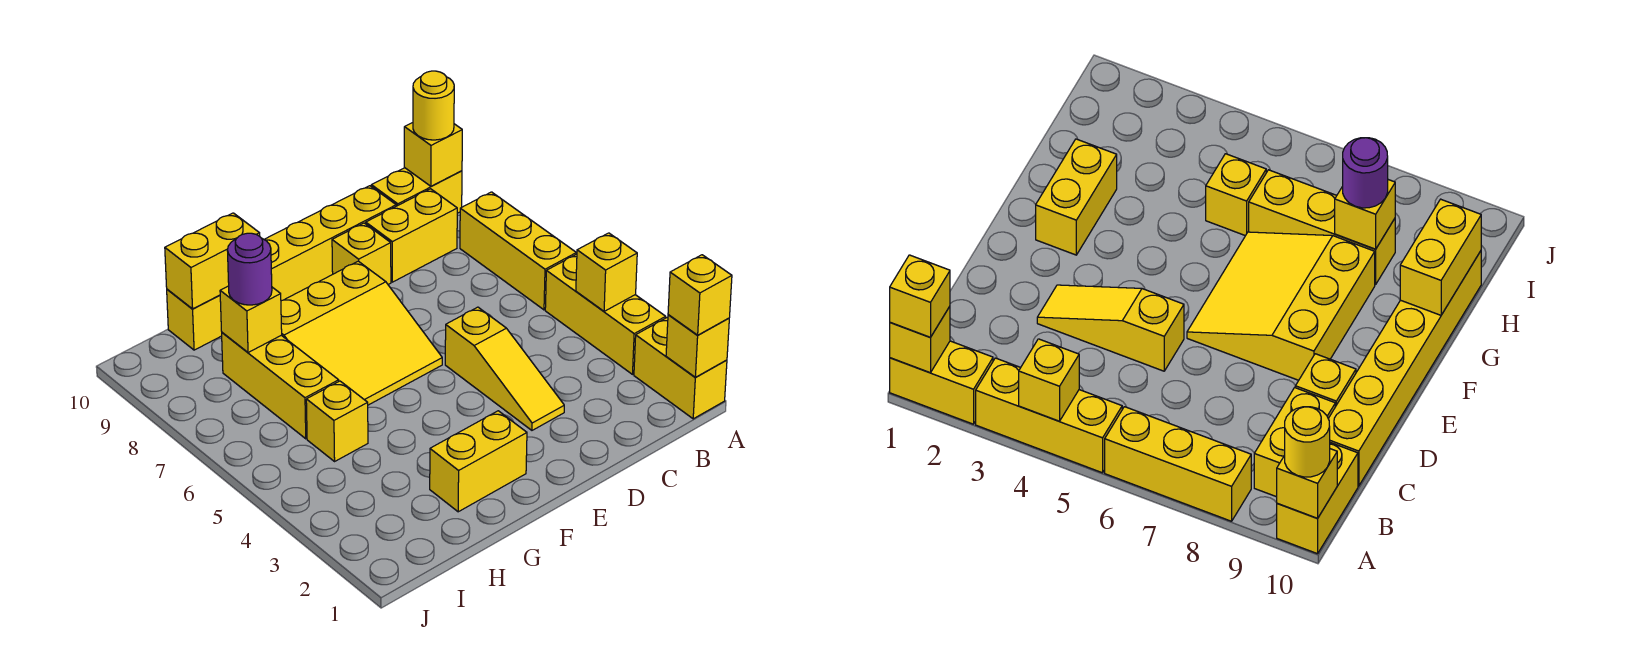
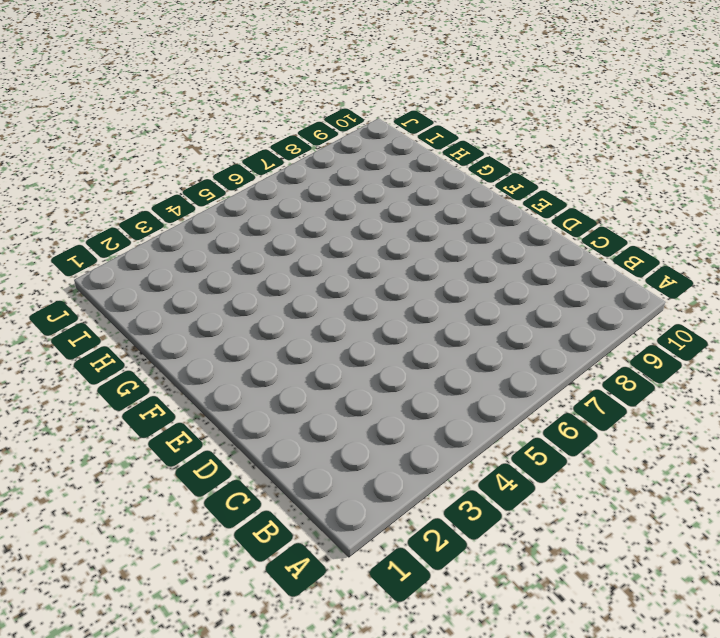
none -> yellow brick A1:A2 level 1
none -> yellow brick A3:A5 level 1
none -> yellow brick A6:A8 level 1

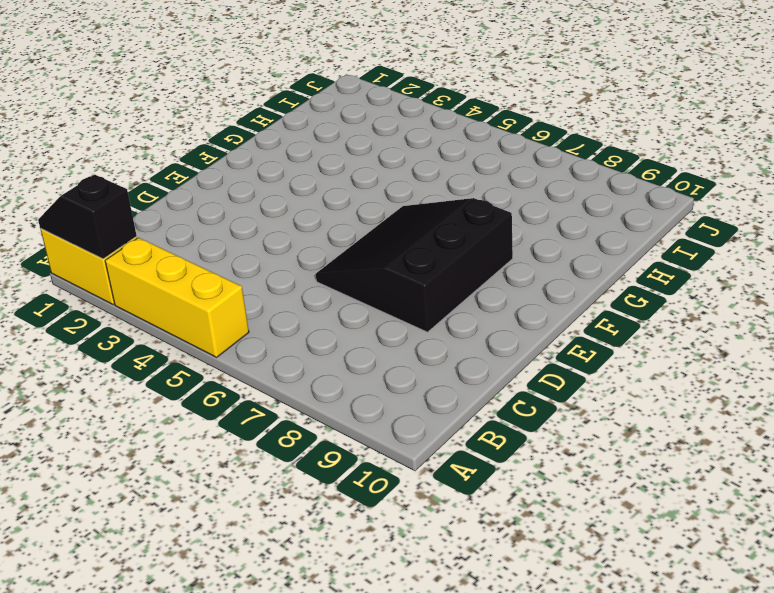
black slope A1:A2 level 2 top 2 -> yellow brick A1 level 2
black slope D6:F8 level 1 top 8 -> yellow slope E6:G8 level 1 top 8
none -> yellow brick A6:A8 level 1
none -> yellow brick A10:B10 level 1
none -> yellow brick B9:C9 level 1

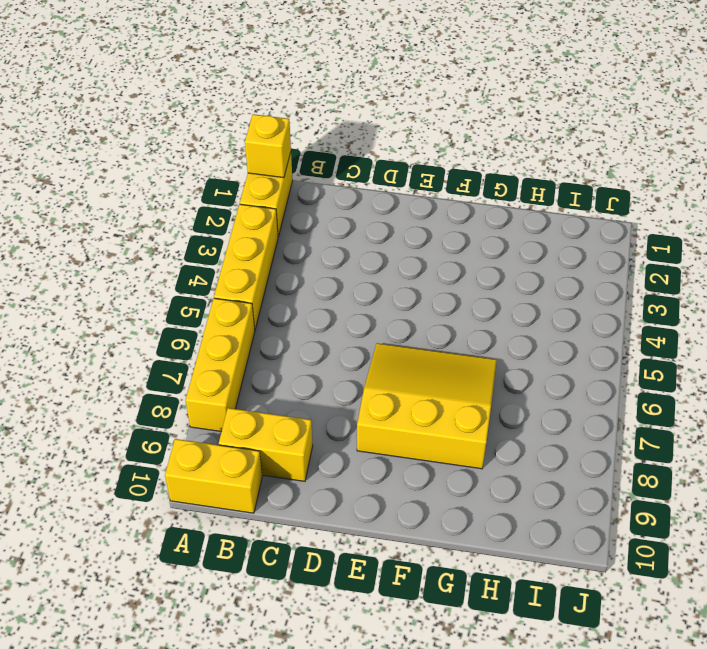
none -> yellow brick C10:H10 level 1
none -> yellow slope D3:D5 level 1 top 5
none -> yellow brick D9 level 1

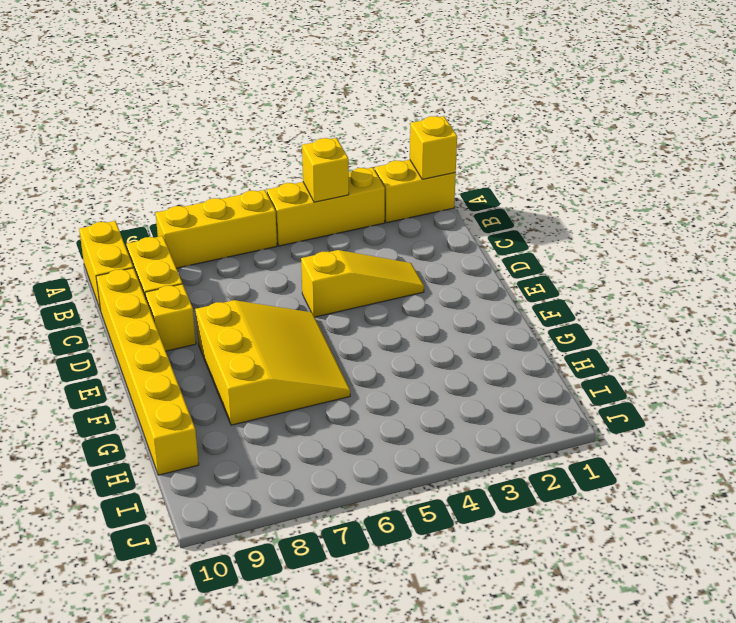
none -> yellow brick F2:G2 level 1
none -> yellow brick H5 level 1
none -> yellow brick H6:H8 level 1

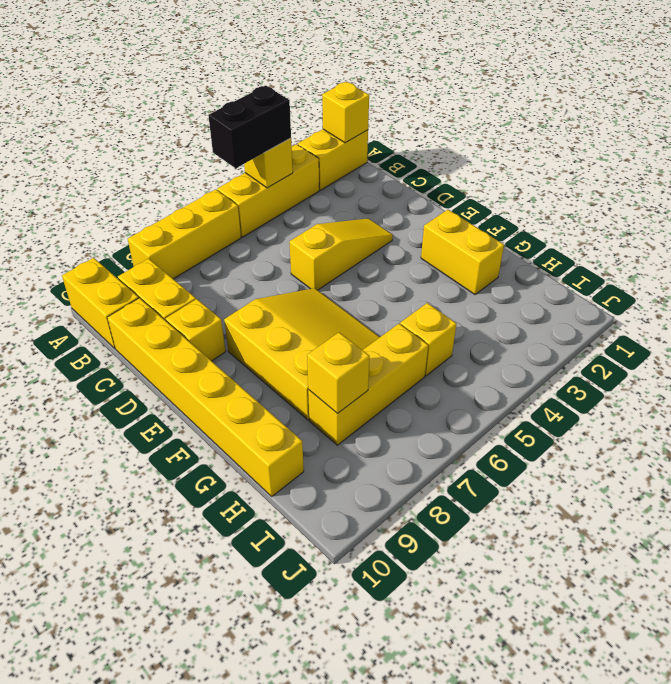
black brick A4:A5 level 3 -> none
none -> yellow brick A10 level 2
none -> yellow brick G10:H10 level 2
none -> yellow brick A1 level 3

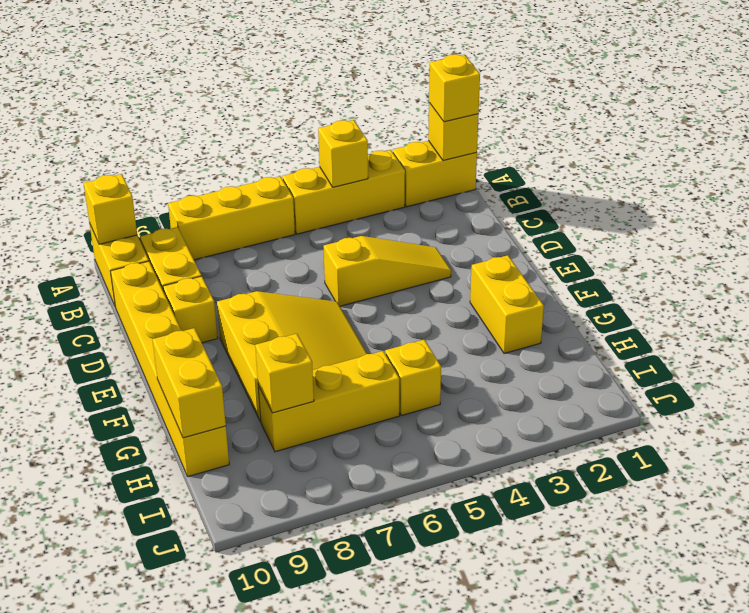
none -> yellow round brick A10 level 3
none -> purple round brick H8 level 3

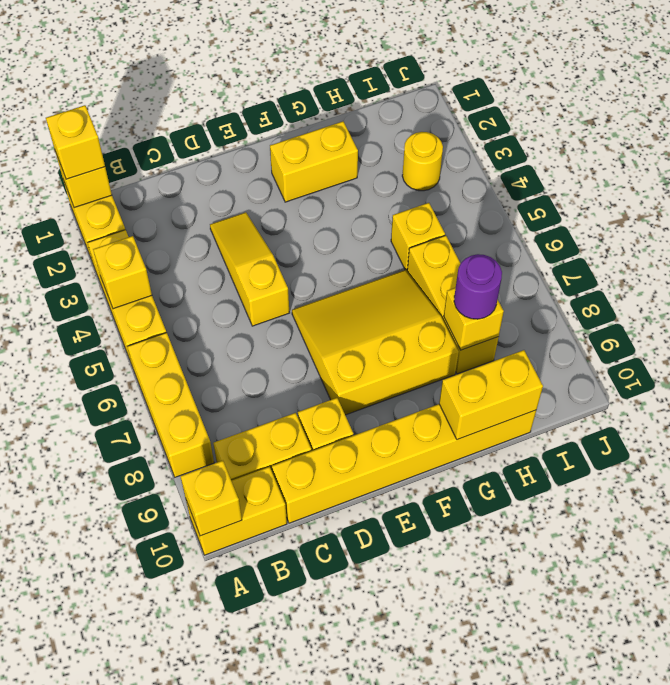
yellow round brick I3 level 1 -> yellow round brick A10 level 3

